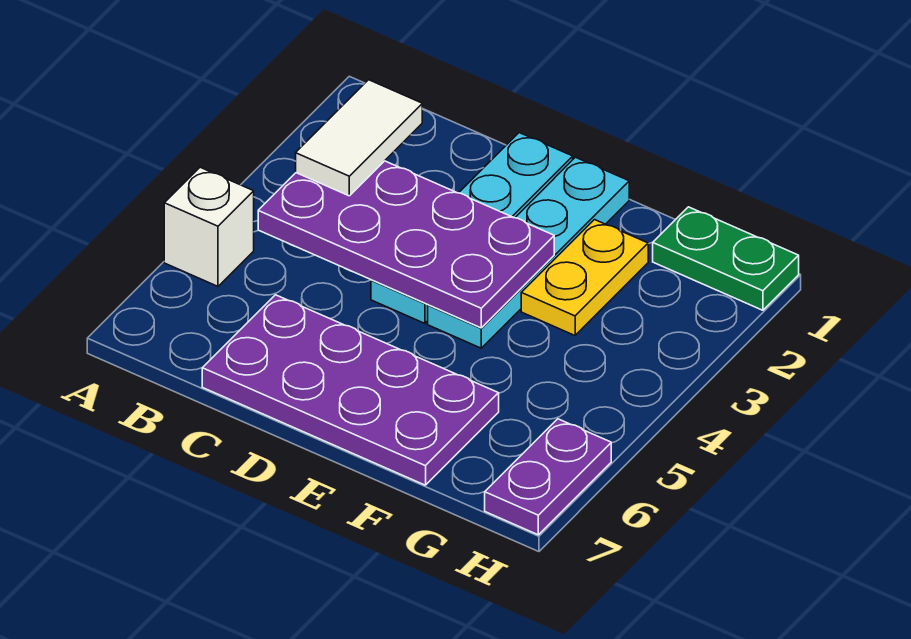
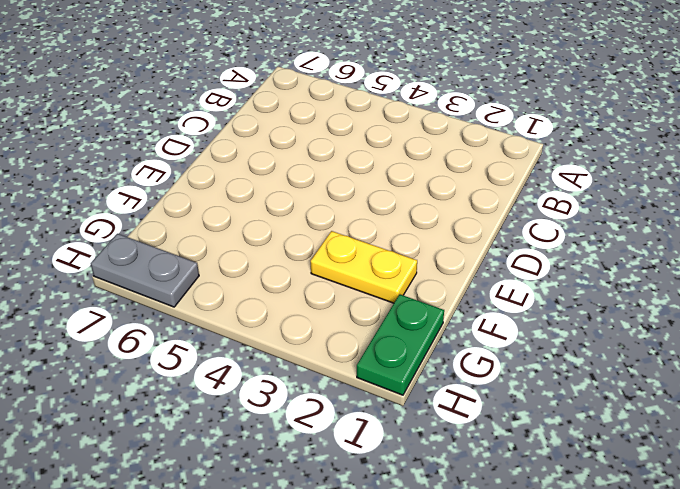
grey plate H6:H7 level 1 -> purple plate H6:H7 level 1
none -> white brick A5 level 1
none -> purple plate C6:F7 level 1

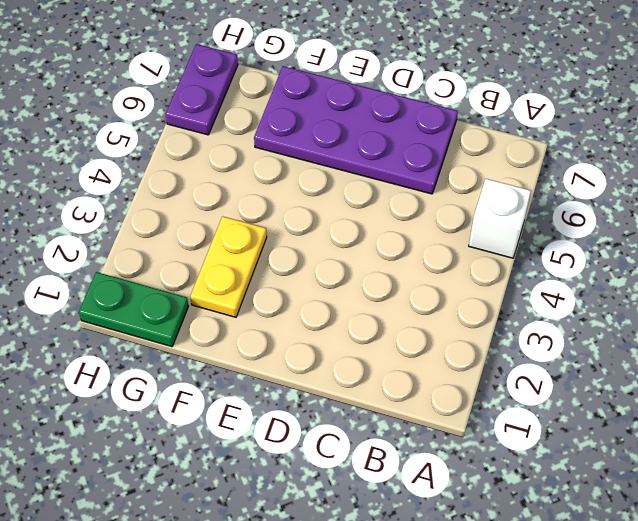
none -> cyan plate D1:D4 level 1
none -> cyan plate E1:E4 level 1

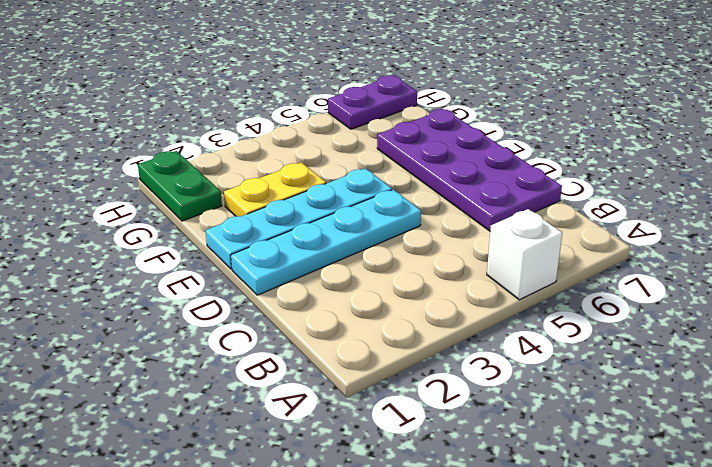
none -> purple plate B3:E4 level 2
none -> white tile B2:B3 level 3

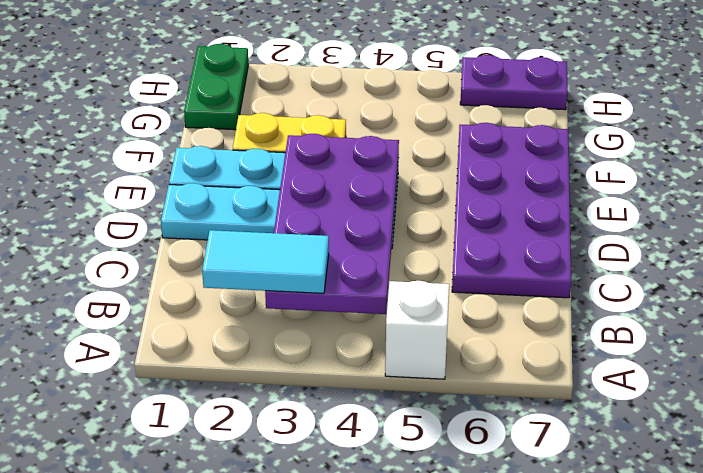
cyan tile B2:B3 level 3 -> white tile B2:B3 level 3

